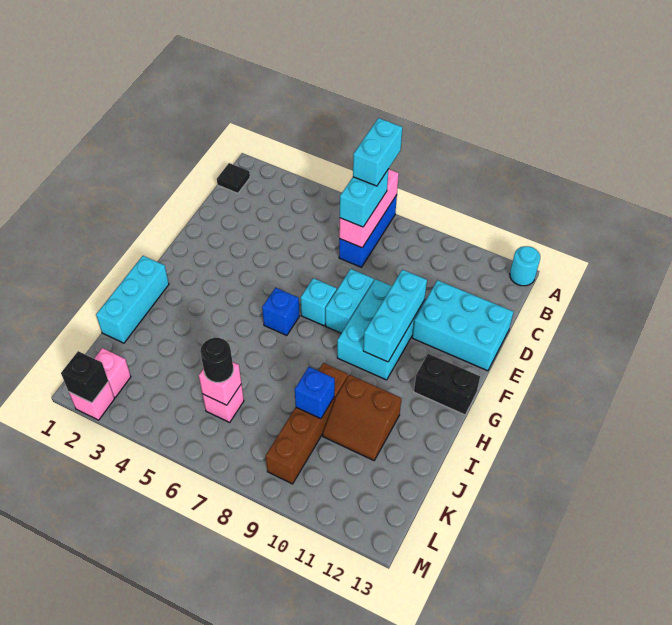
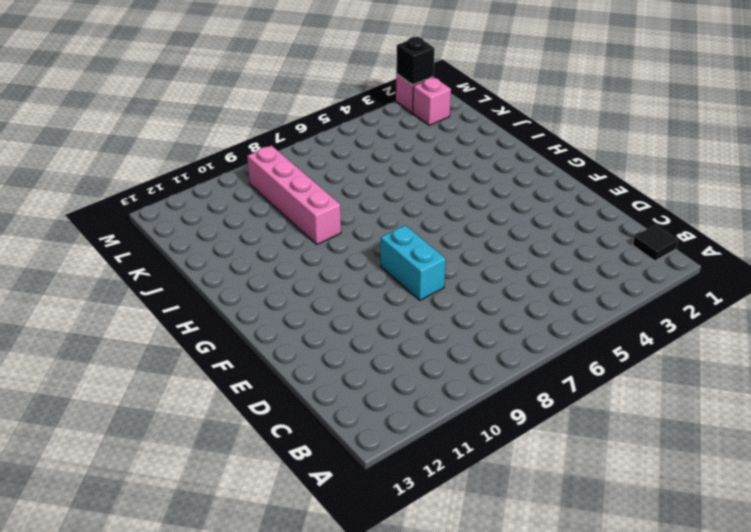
pink brick I9:L9 level 1 -> brown brick I9:L9 level 1
none -> blue brick A7:C7 level 1
none -> cyan round brick A13 level 1
none -> cyan brick D11:E13 level 1

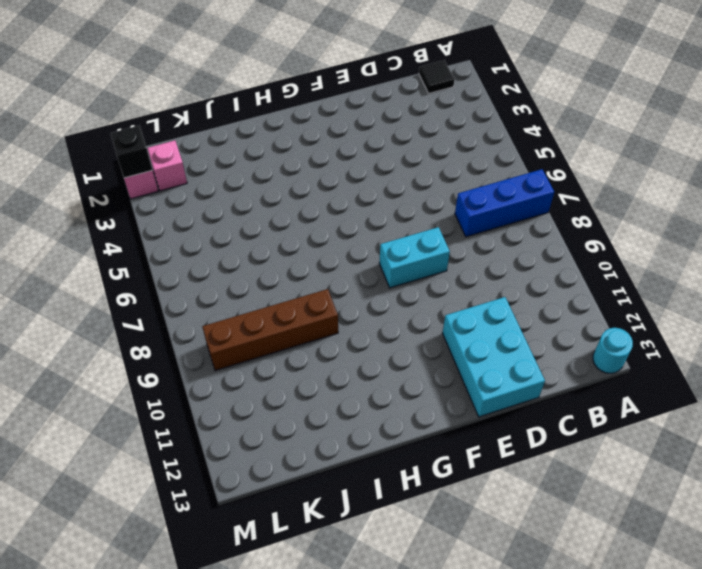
none -> cyan brick E9:G10 level 1
none -> cyan brick F7 level 1
none -> blue brick G6 level 1

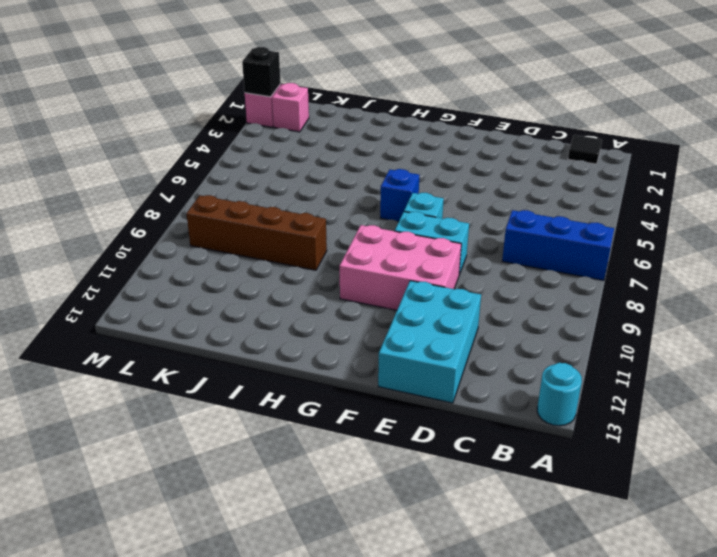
pink brick E9:G10 level 1 -> cyan brick E9:G10 level 1
none -> black brick G12:G13 level 1
none -> cyan brick H1:J1 level 1
none -> brown slope I10:J11 level 1 top I

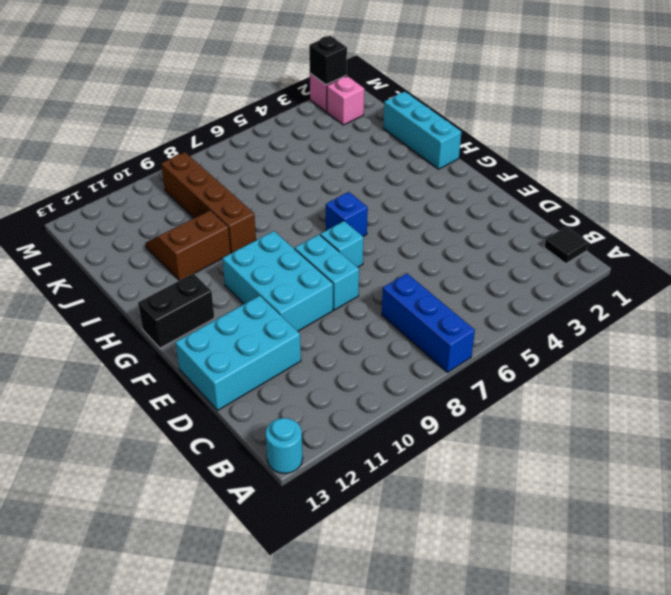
none -> pink brick K6 level 1
none -> pink brick A7:C7 level 2
none -> cyan brick E10:G10 level 2

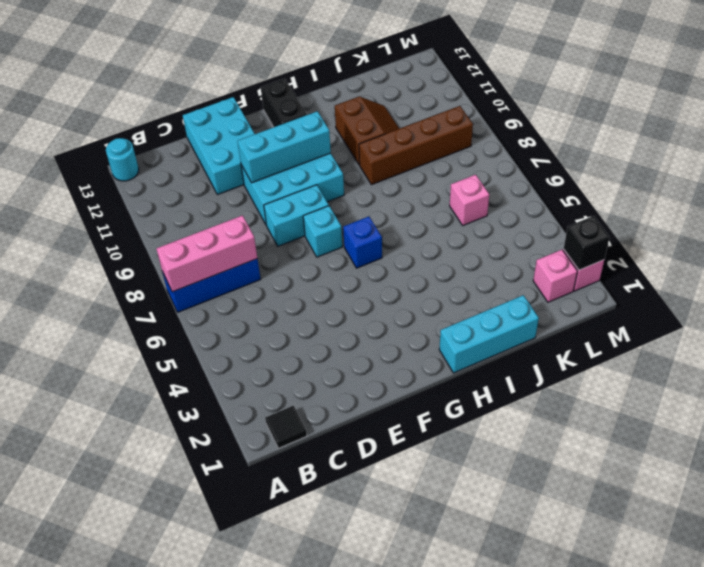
none -> blue brick J9 level 2
none -> pink brick K6 level 2
none -> cyan brick B7:C7 level 3

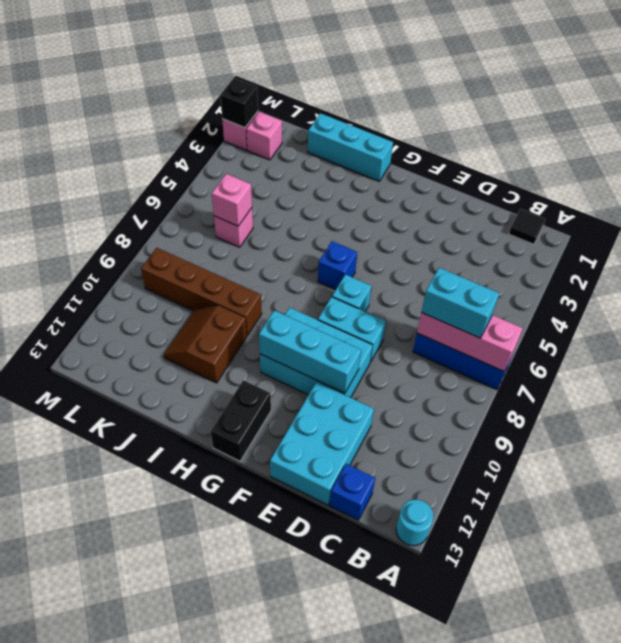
blue brick C13 level 1 -> blue brick J9 level 2
none -> black round brick K6 level 3
none -> cyan brick A7:B7 level 4

